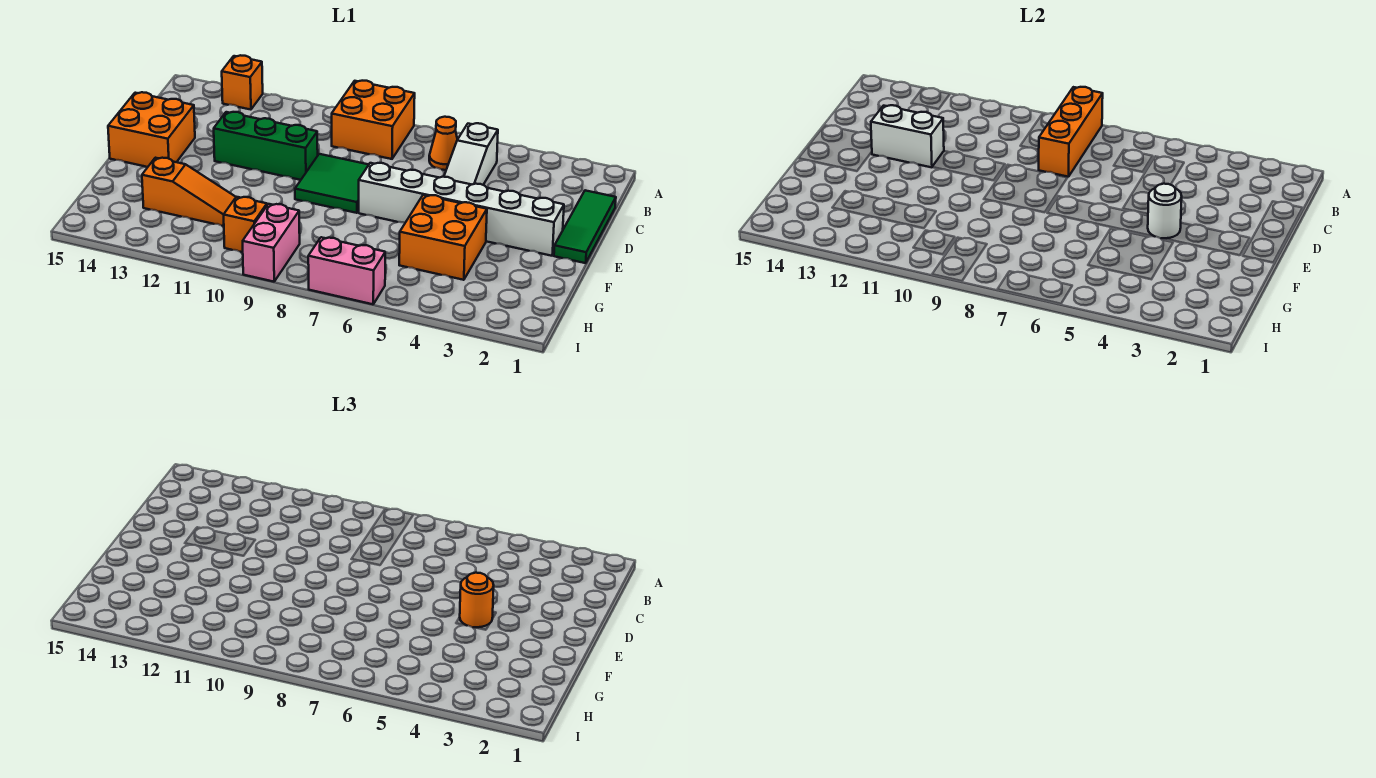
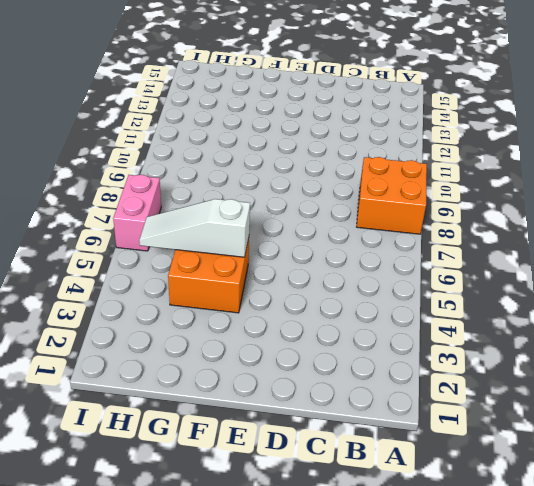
white slope F5:H5 level 2 top F -> white slope B5:D5 level 1 top B
none -> orange brick A13 level 1
none -> orange cone B6 level 1
none -> green tile C1:E1 level 1

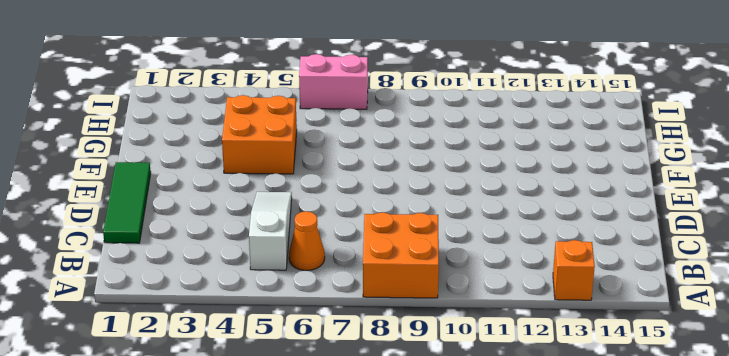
none -> green tile D8:E9 level 1
none -> green brick D10:D12 level 1
none -> orange brick D14:E15 level 1

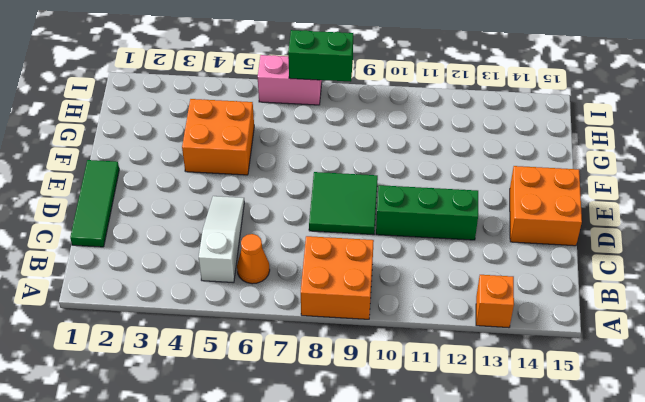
green brick I7:I8 level 2 -> none
none -> white brick E2:E7 level 1
none -> orange slope G11:G13 level 1 top 13
none -> pink brick H9:I9 level 1

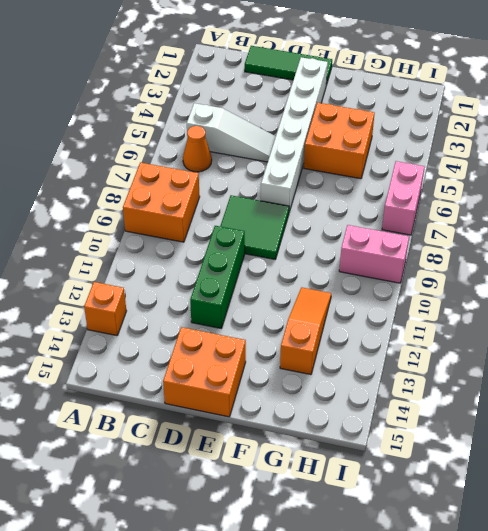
none -> orange brick H10 level 1
none -> orange brick A8:C8 level 2
none -> white brick D12:D13 level 2

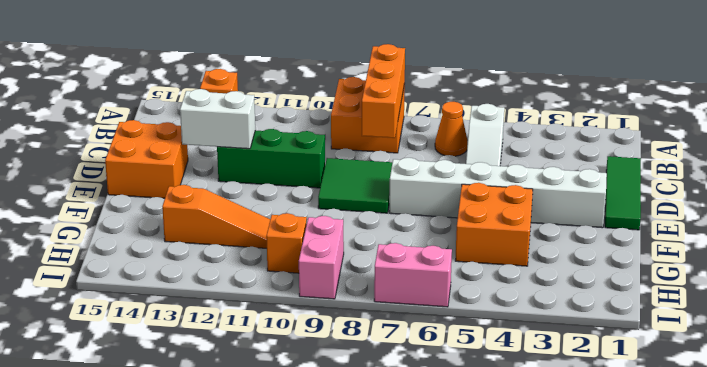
none -> white round brick E4 level 2
none -> orange round brick E4 level 3

